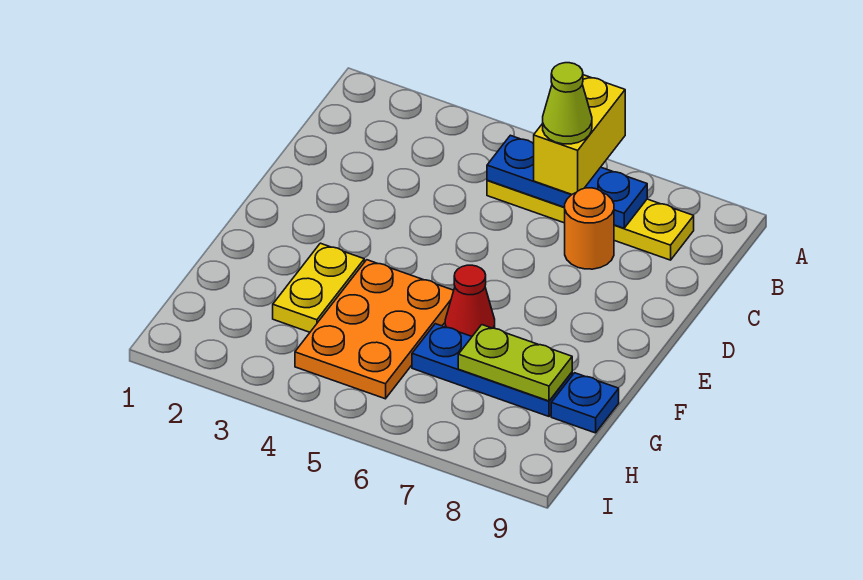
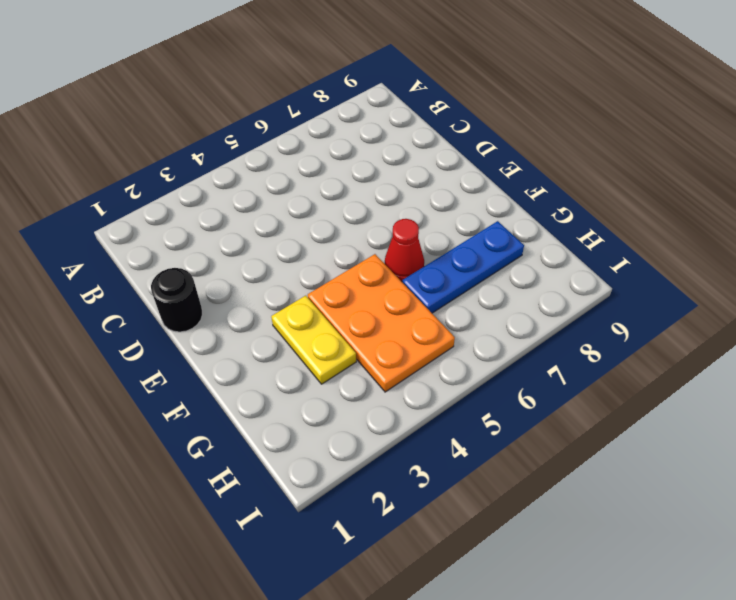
black round brick D1 level 1 -> none
none -> yellow plate B5:B8 level 1
none -> orange round brick C7 level 1

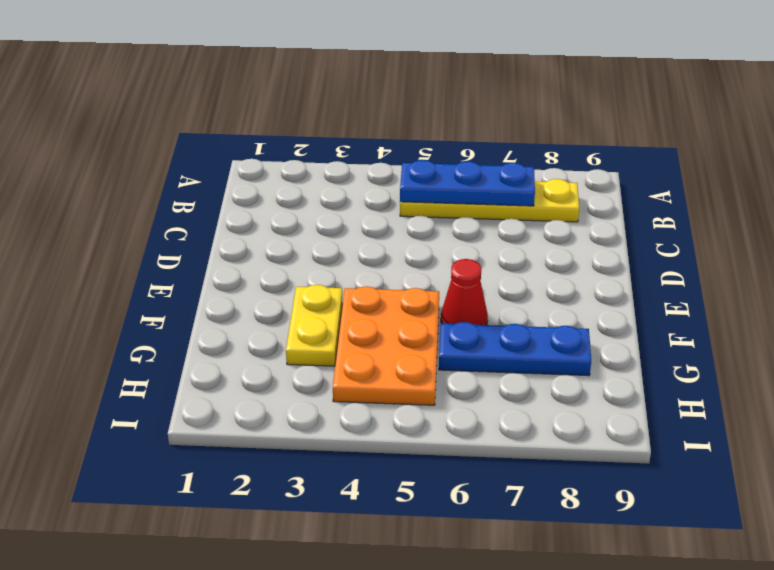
none -> orange round brick C7 level 1
none -> blue plate G9 level 1

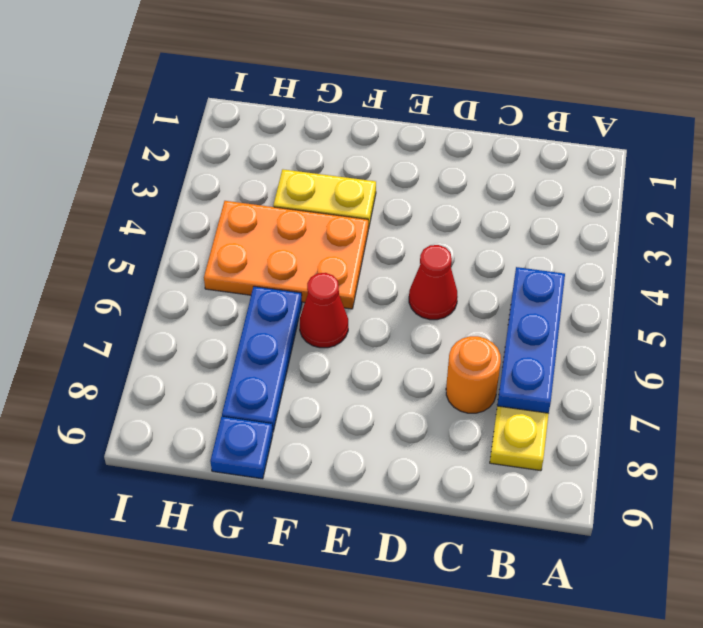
red cone D5 level 1 -> none
none -> lime plate G7:G8 level 2
none -> yellow brick A6:B6 level 3

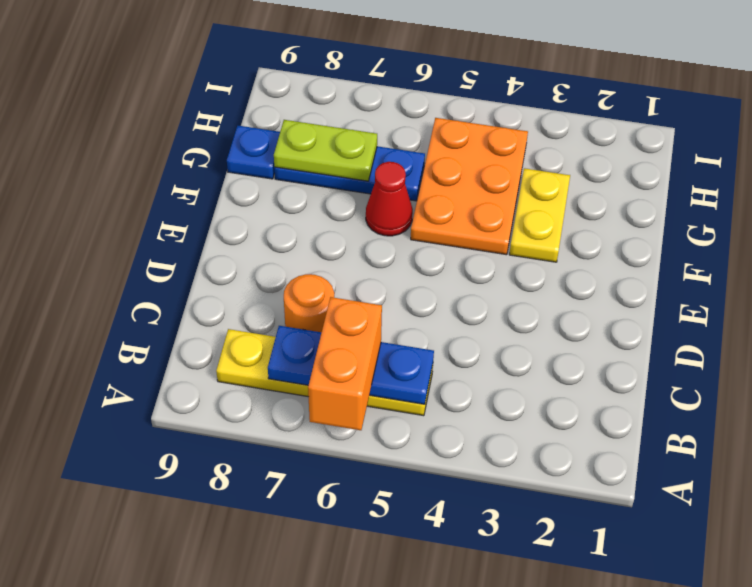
orange brick A6:B6 level 3 -> yellow brick A6:B6 level 3
none -> lime cone B6 level 4

